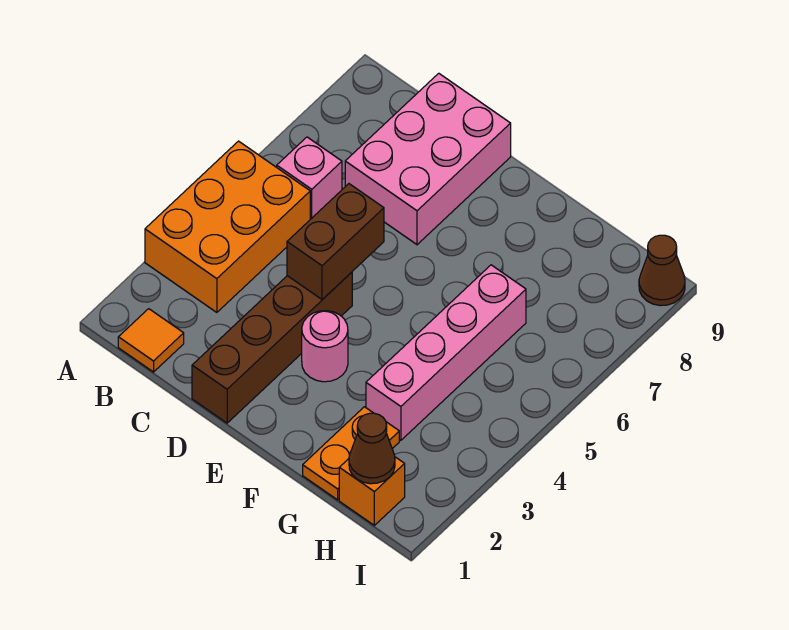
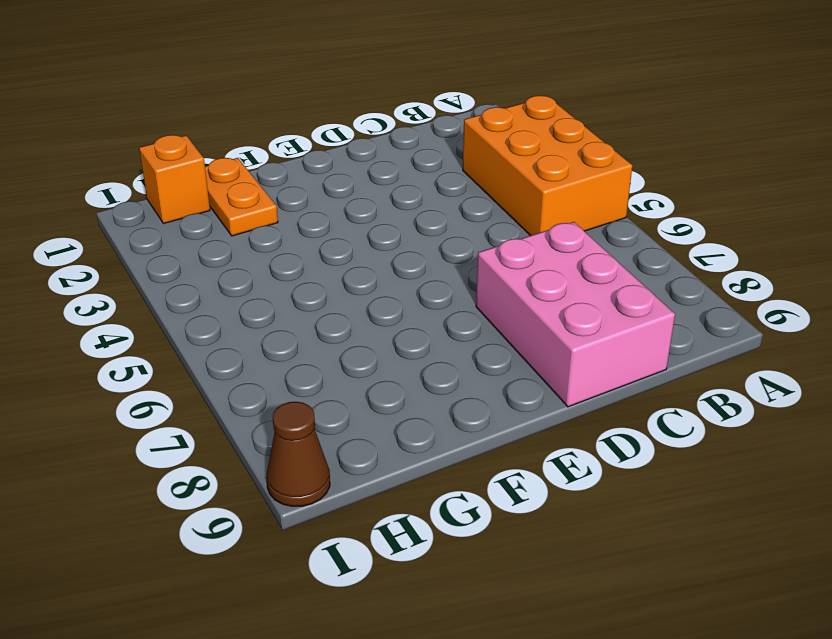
none -> orange tile B1 level 1
none -> pink brick B6 level 1
none -> brown brick D1:D4 level 1

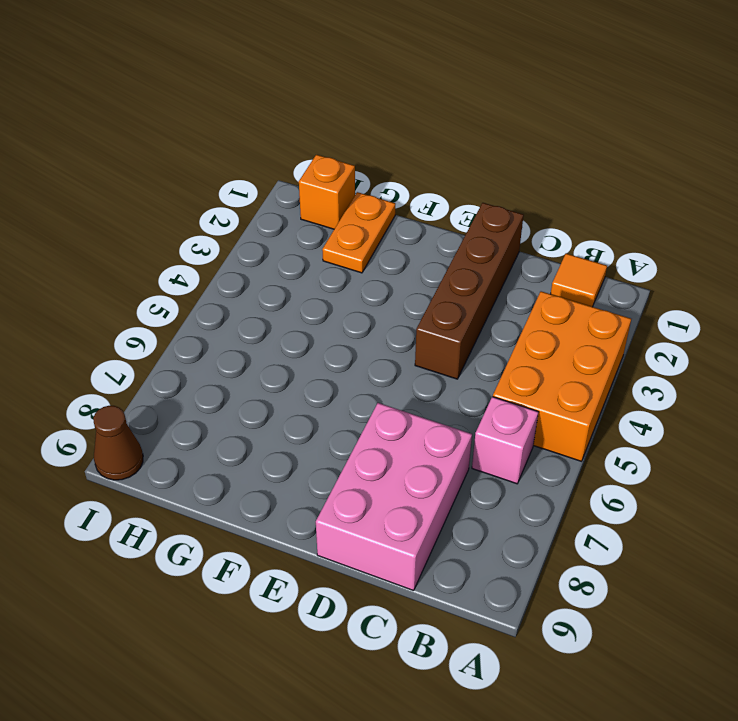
none -> pink round brick E3 level 1
none -> pink brick G3:G6 level 1
none -> brown brick D4:D5 level 2

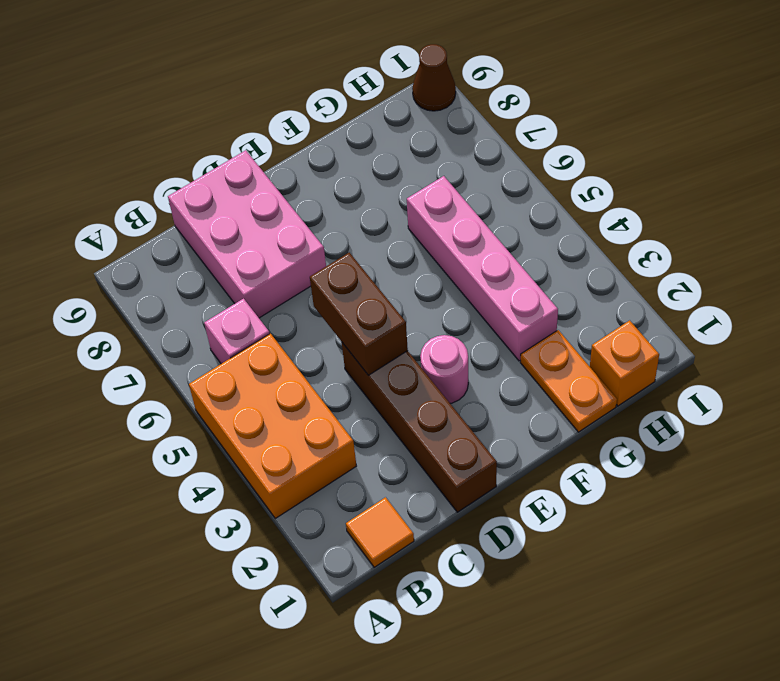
none -> brown cone H1 level 2

